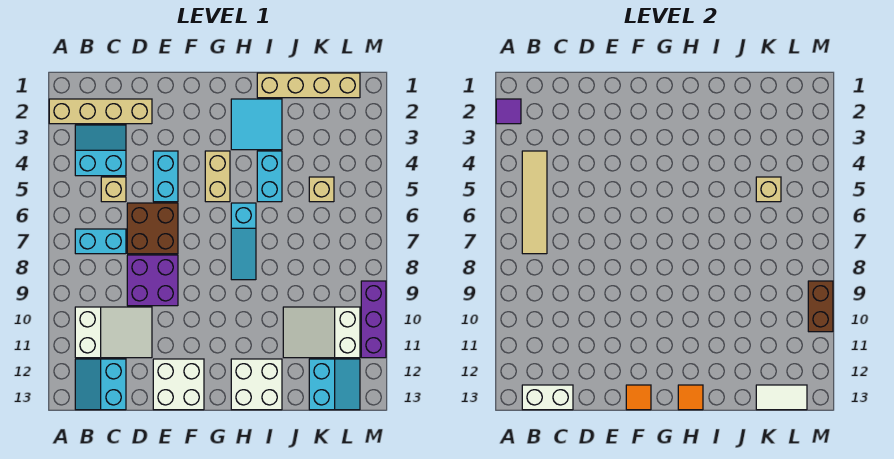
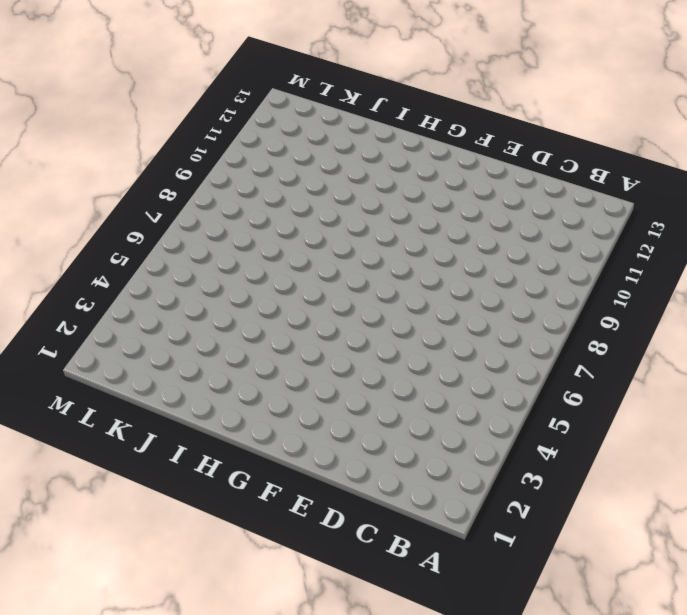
none -> tan brick A2:D2 level 1
none -> cyan slope B3:C4 level 1 top 4
none -> cyan brick B7:C7 level 1

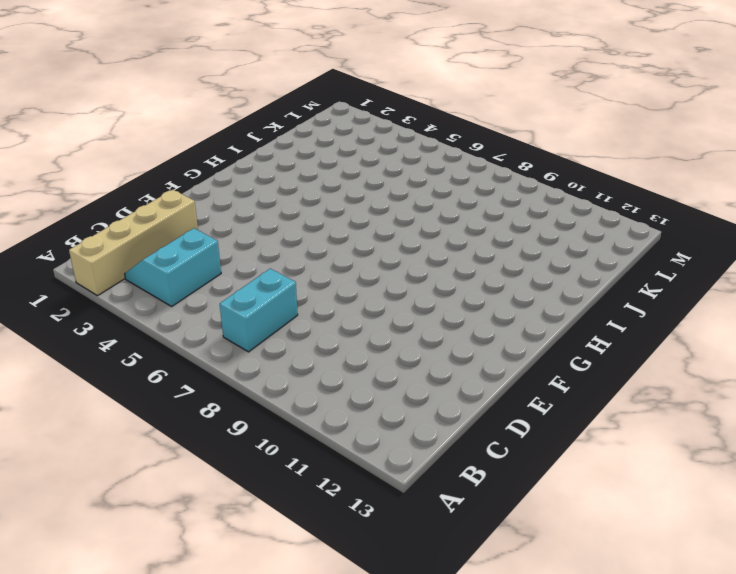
none -> white slope B10:D11 level 1 top B
none -> cyan slope B12:C13 level 1 top C
none -> tan brick C5 level 1

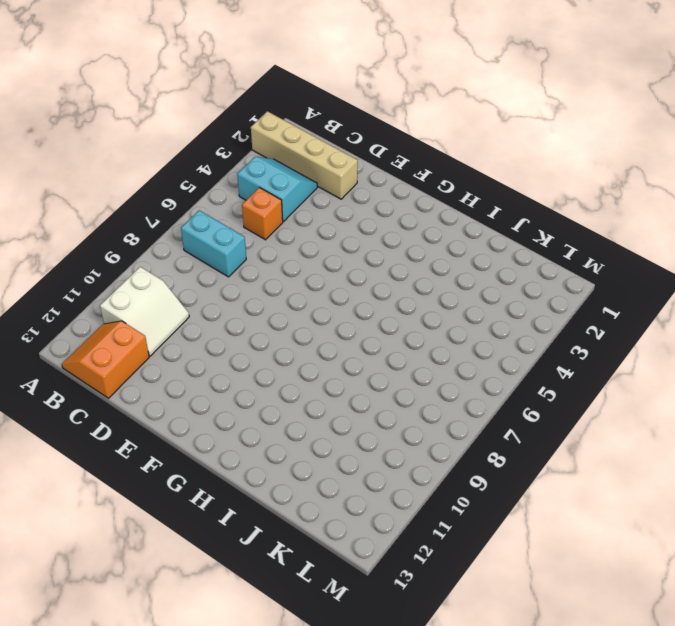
white slope B10:C11 level 1 top B -> white slope B10:D11 level 1 top B
orange slope B12:C13 level 1 top C -> cyan slope B12:C13 level 1 top C
orange brick C5 level 1 -> tan brick C5 level 1
none -> brown brick D6:E7 level 1
none -> purple brick D8:E9 level 1
none -> cyan brick E4:E5 level 1

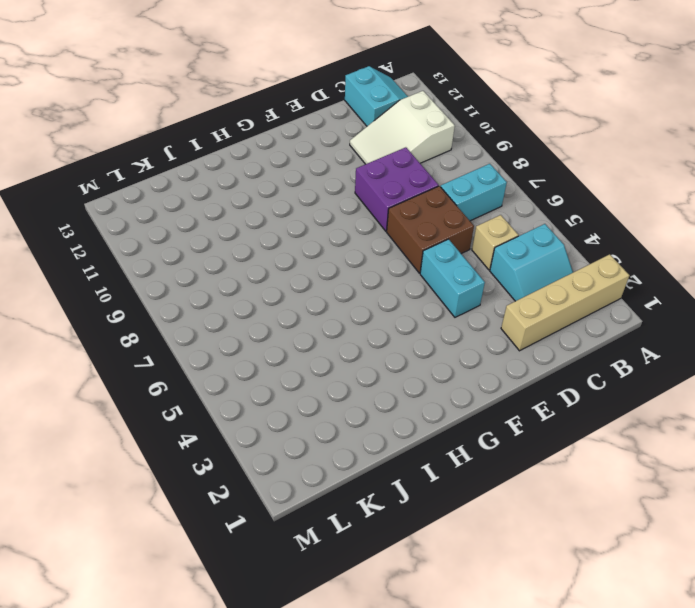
none -> white brick E12:F13 level 1
none -> tan brick G4:G5 level 1
none -> cyan tile H2:I3 level 1

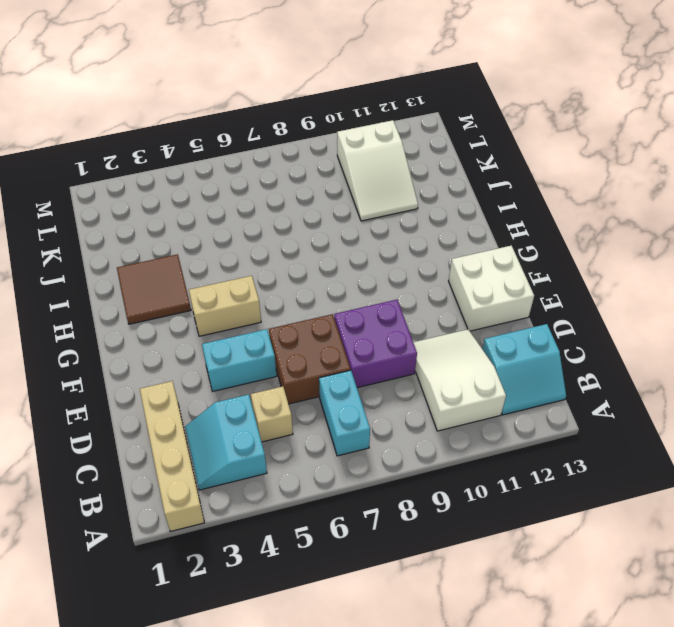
brown tile H2:I3 level 1 -> cyan tile H2:I3 level 1
none -> cyan slope H6:H8 level 1 top 6
none -> white brick H12:I13 level 1
none -> tan brick I1:L1 level 1

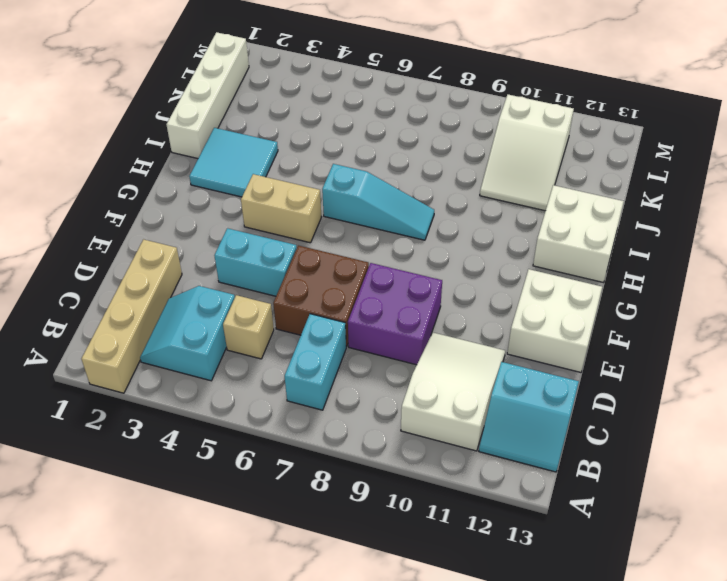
white brick I1:L1 level 1 -> tan brick I1:L1 level 1
none -> cyan brick I4:I5 level 1
none -> tan brick K5 level 1
none -> cyan slope K12:L13 level 1 top K

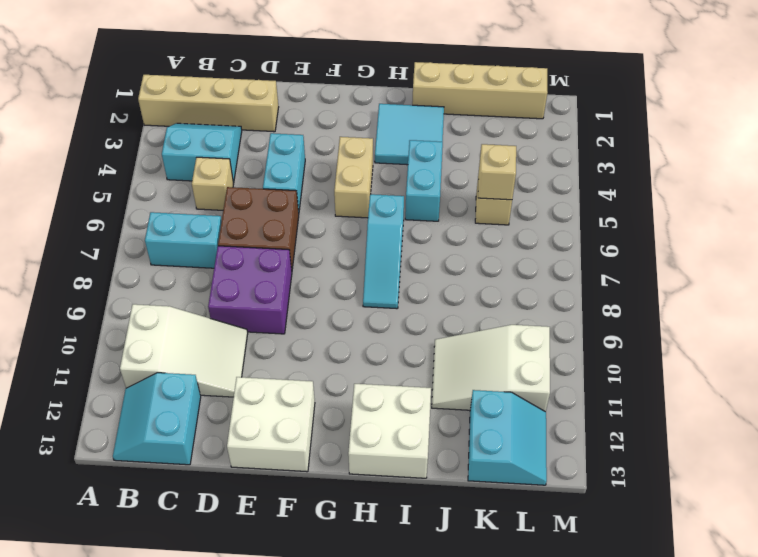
none -> purple brick M9:M11 level 1
none -> purple tile A2 level 2
none -> tan tile B4:B7 level 2

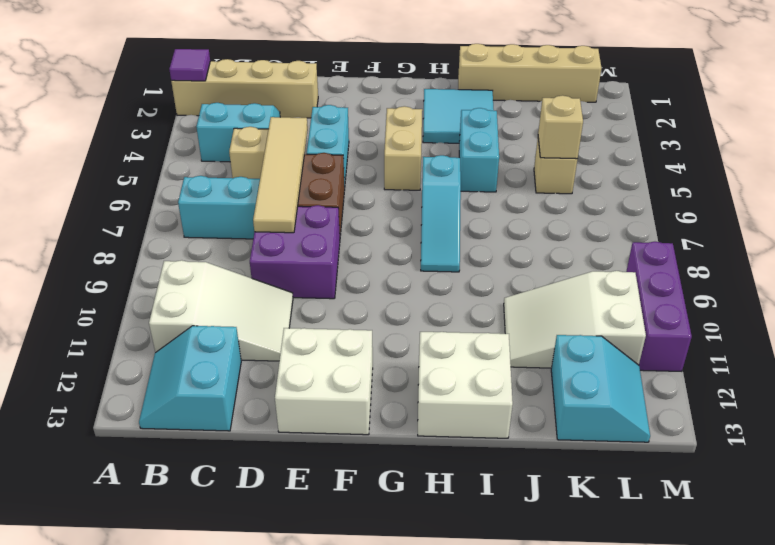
tan tile D5:D8 level 2 -> tan tile B4:B7 level 2
none -> white brick B13:C13 level 2
none -> orange tile F13 level 2
none -> orange tile H13 level 2

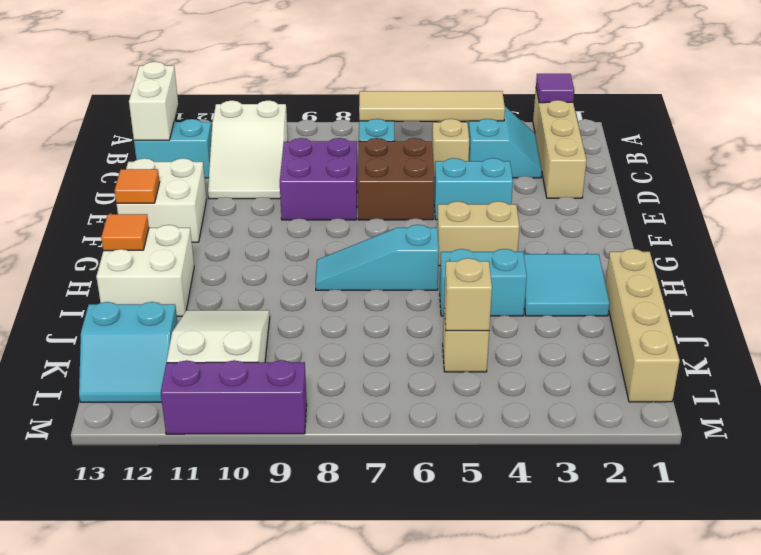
none -> white tile K13:L13 level 2
none -> brown brick M9:M10 level 2

